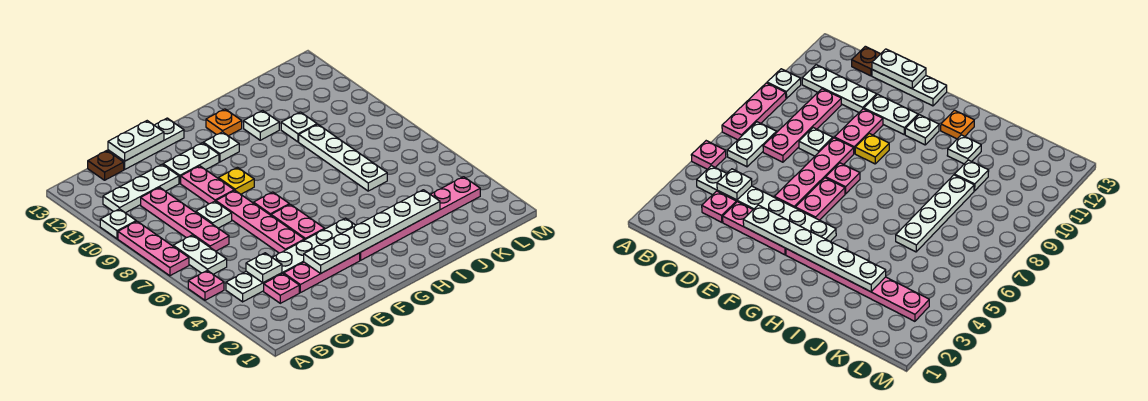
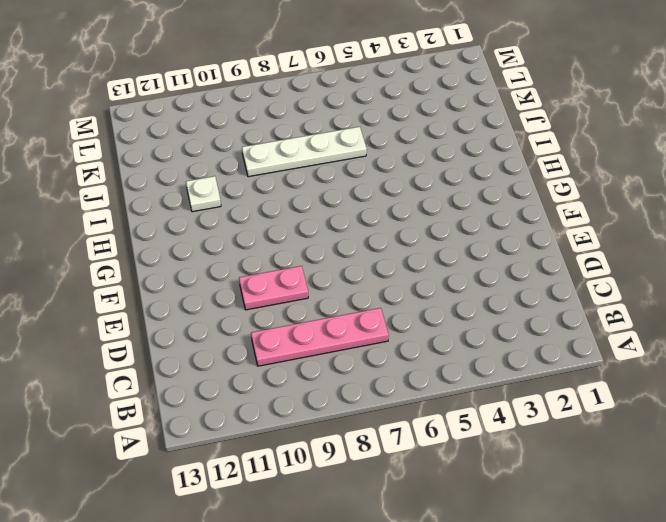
none -> pink plate A5 level 1
none -> pink plate A7:A9 level 1
none -> white plate A10 level 1

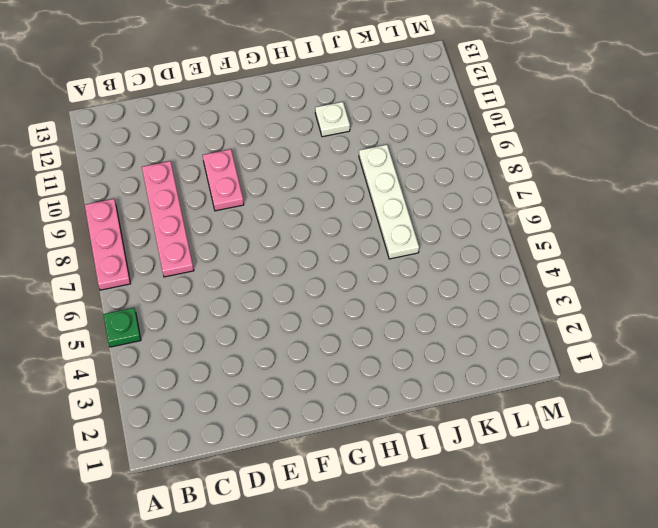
green plate A5 level 1 -> pink plate A5 level 1
none -> white plate A10 level 1
none -> white plate B4:G4 level 1
none -> white plate B6:B7 level 1

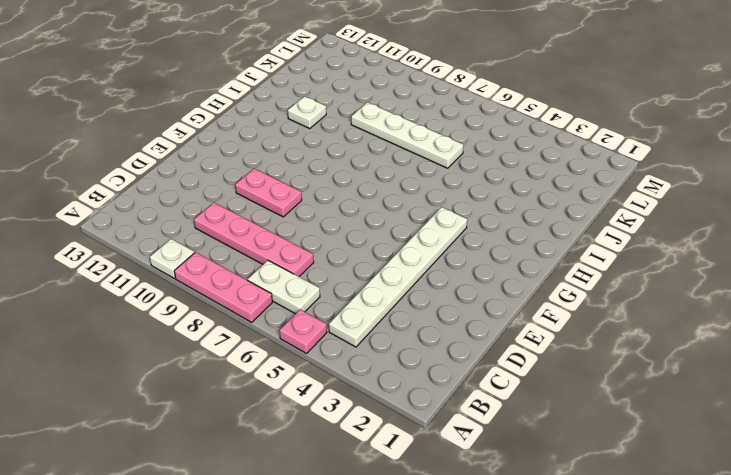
none -> white plate B11:D11 level 1
none -> pink plate C3 level 1
none -> brown plate C13 level 1

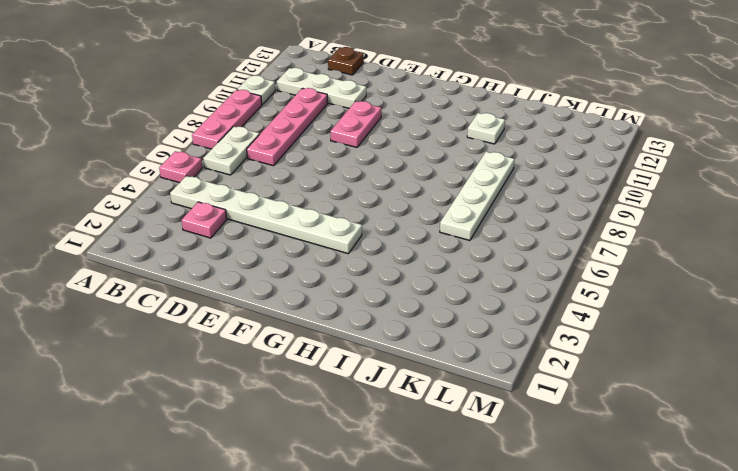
none -> pink plate D3:F3 level 1
none -> white plate D8 level 1
none -> white plate D13:F13 level 1

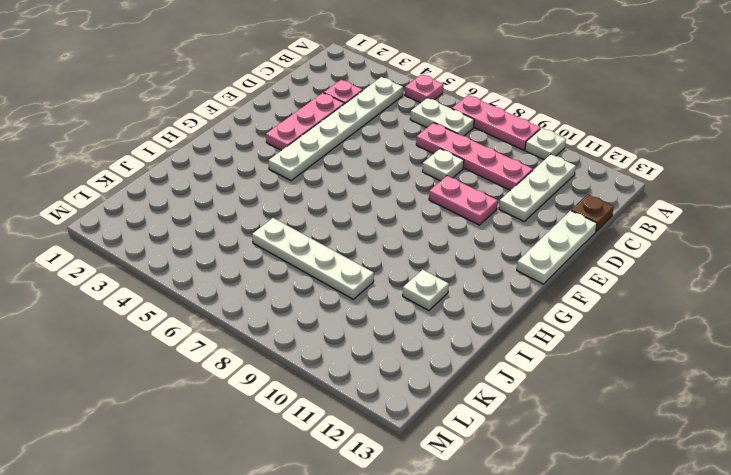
none -> pink plate E5:E8 level 1
none -> white plate E11:F11 level 1
none -> pink plate F5:F6 level 1

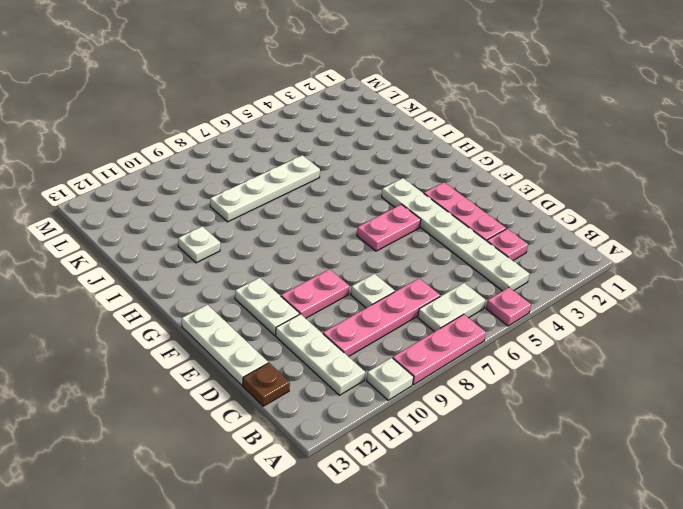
none -> pink plate E5:E8 level 1
none -> pink plate F7 level 1
none -> yellow plate F9 level 1

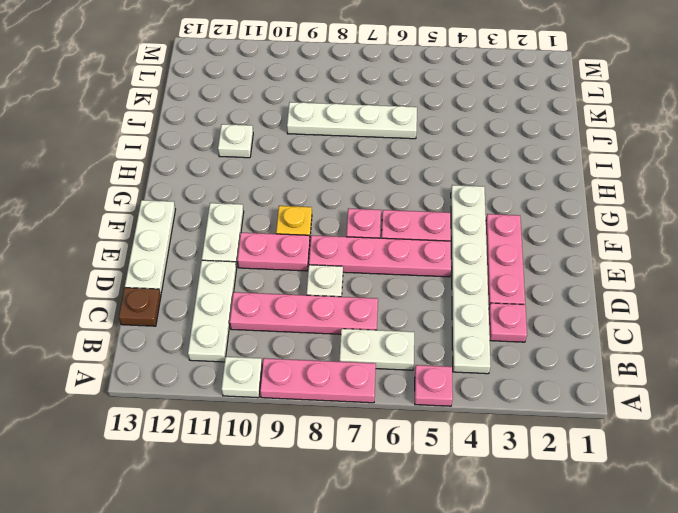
none -> pink plate G3:L3 level 1
none -> white plate G11 level 1
none -> orange plate H12 level 1

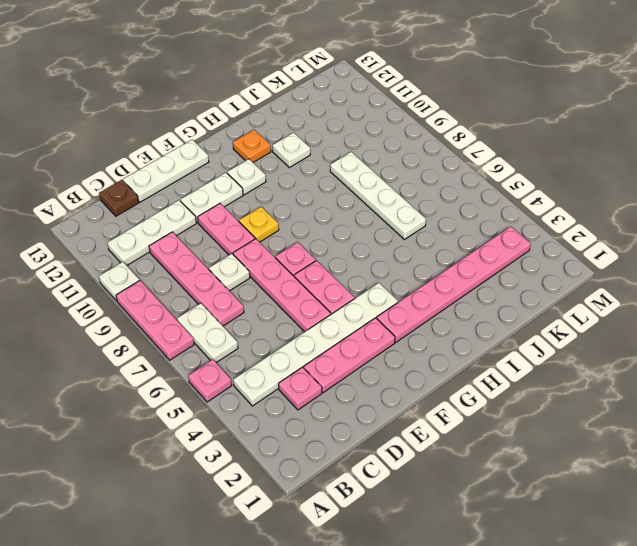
none -> white plate J10 level 1
none -> white plate C4 level 2
none -> white plate D13:E13 level 2

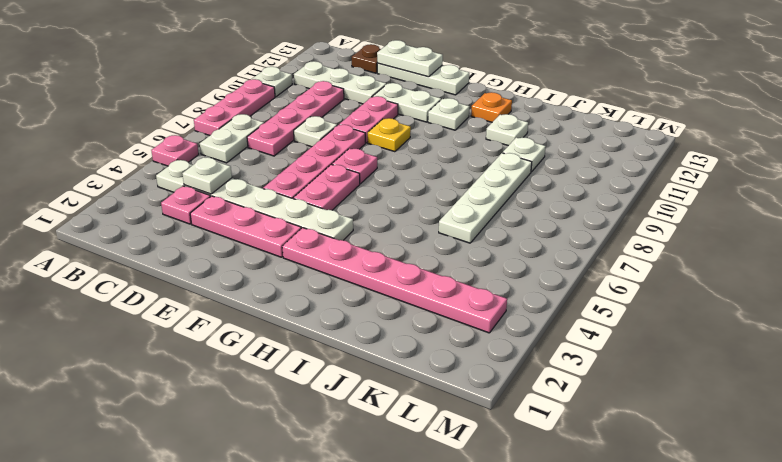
none -> white plate E3:J3 level 2

